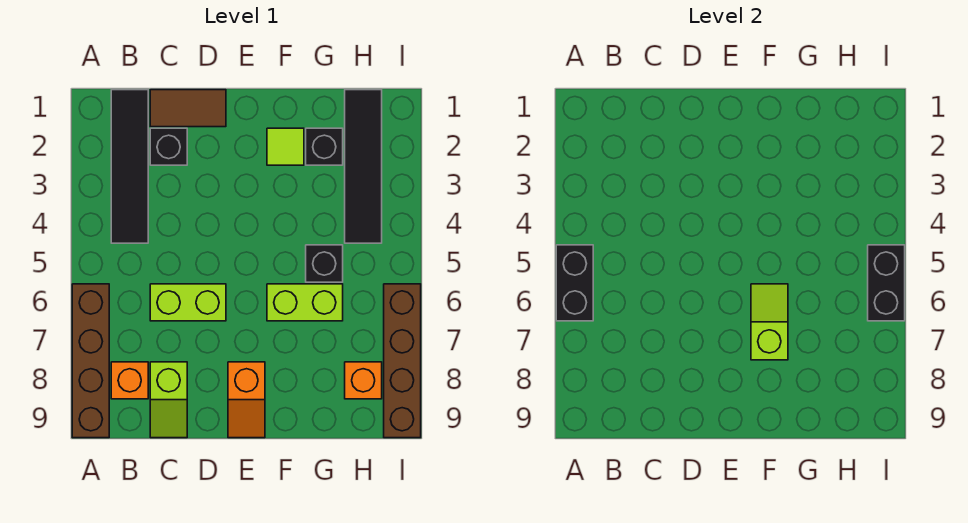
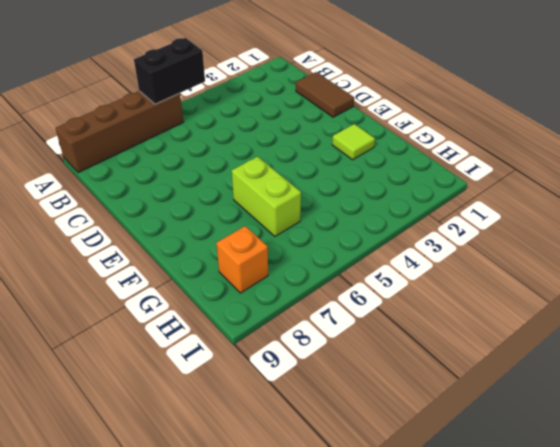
none -> black tile B1:B4 level 1
none -> orange brick B8 level 1
none -> black brick C2 level 1

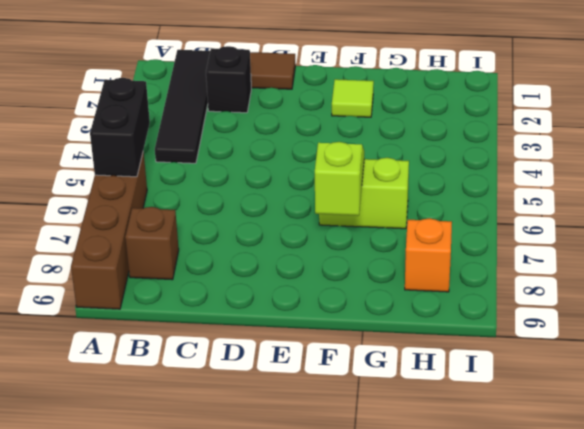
brown brick B8 level 1 -> orange brick B8 level 1
none -> lime brick C6:D6 level 1
none -> lime slope C8:C9 level 1 top 8
none -> orange slope E8:E9 level 1 top 8

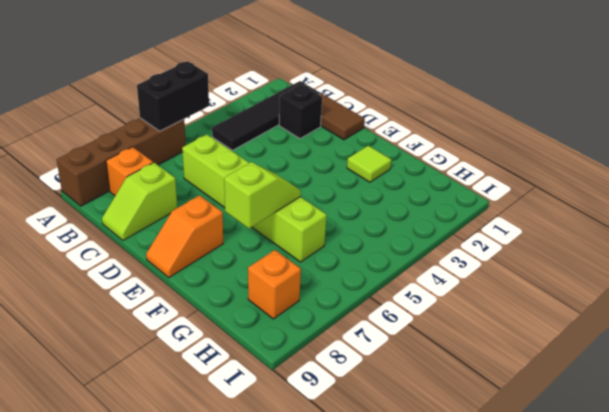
none -> black brick G2 level 1
none -> black brick G5 level 1
none -> black tile H1:H4 level 1

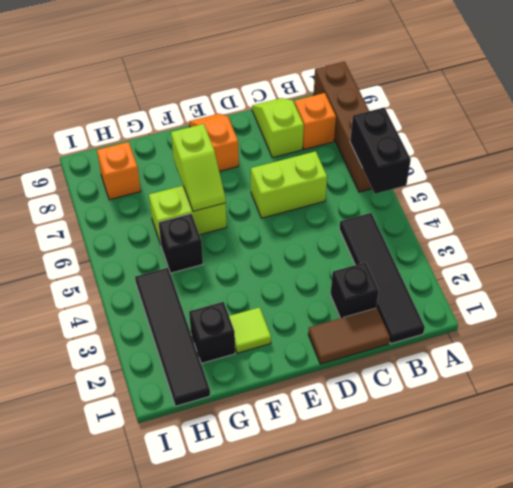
none -> brown brick I6:I9 level 1
none -> black brick I5:I6 level 2

